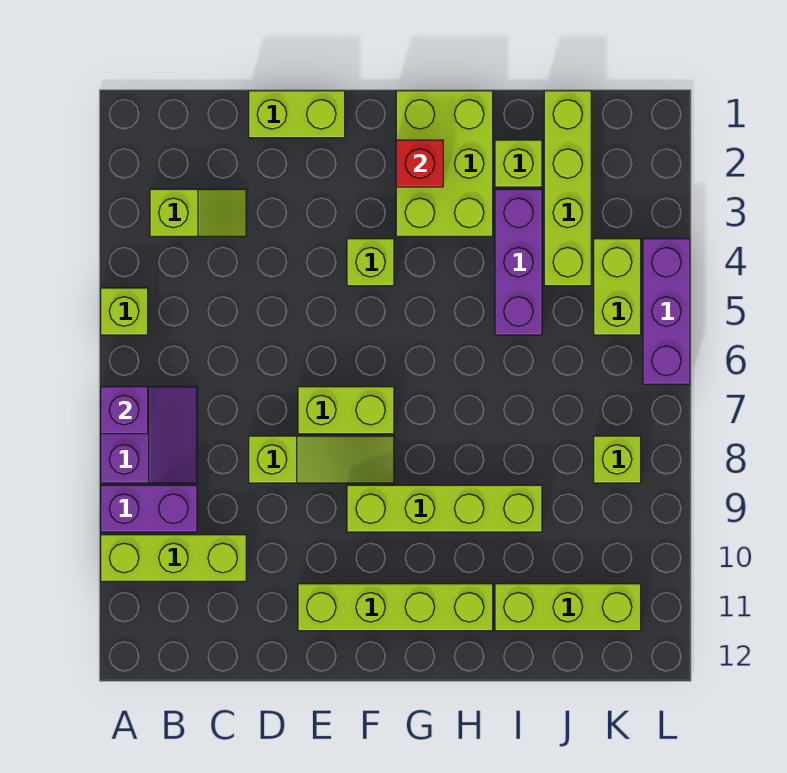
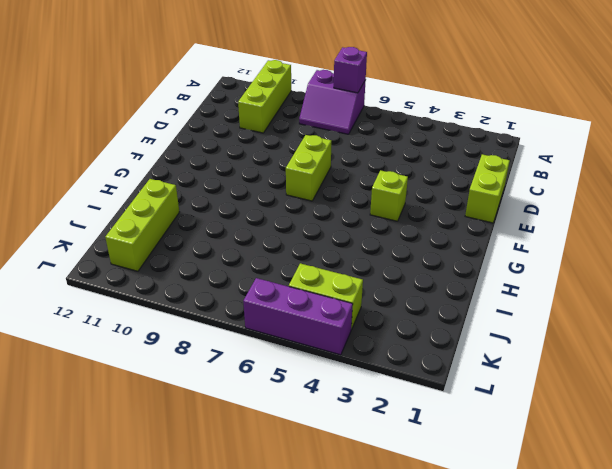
none -> lime brick A5 level 1
none -> purple brick A9:B9 level 1
none -> lime slope B3:C3 level 1 top B

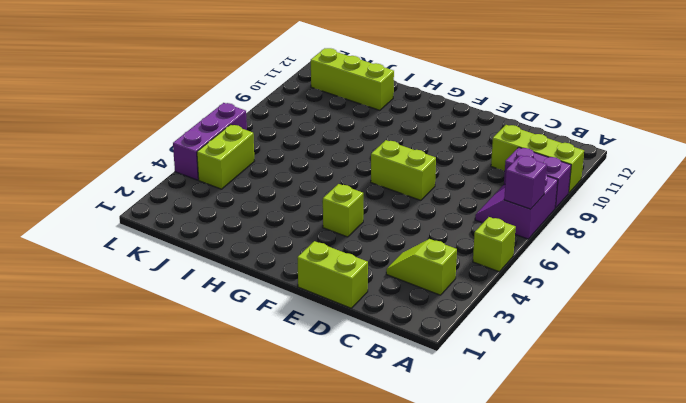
none -> lime slope D8:F8 level 1 top D
none -> lime brick E11:H11 level 1
none -> lime brick F9:I9 level 1

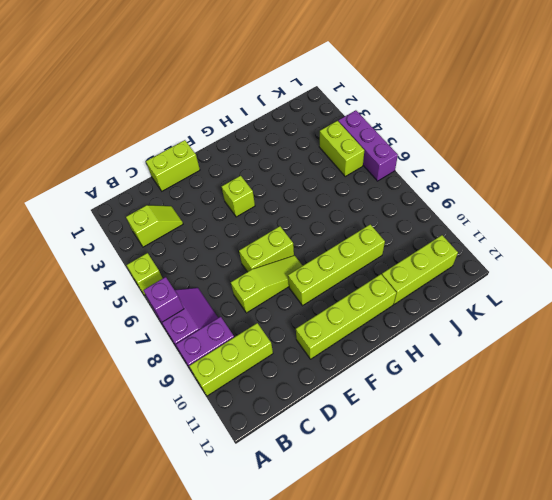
none -> lime brick G1:H3 level 1
none -> lime brick I2 level 1
none -> purple brick I3:I5 level 1

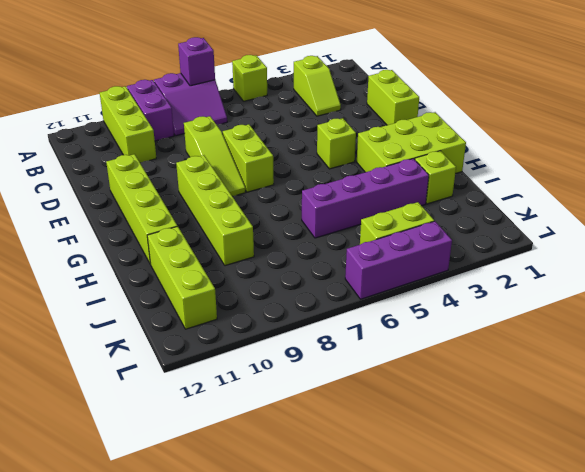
purple brick I3:I6 level 1 -> purple brick I3:I5 level 1
none -> lime brick J1:J4 level 1
none -> lime brick K8 level 1
none -> red brick G2 level 2

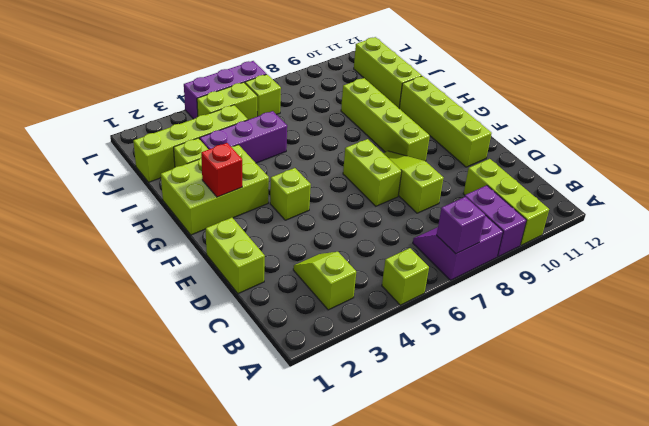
lime brick K6 level 1 -> lime brick K8 level 1

